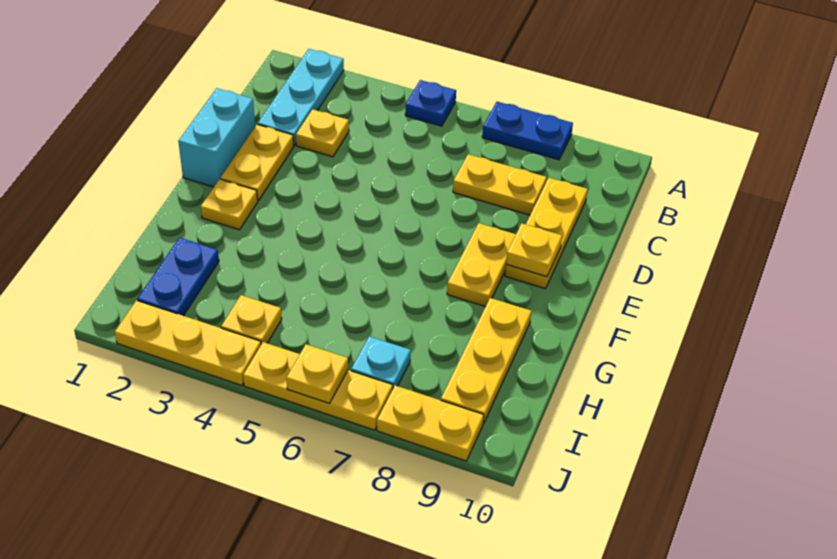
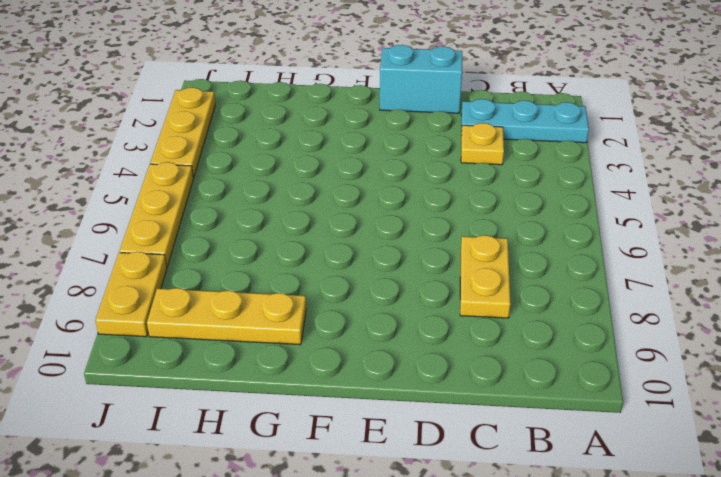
none -> blue plate A5 level 1
none -> blue plate A7:A8 level 1
none -> yellow plate C9:E9 level 1

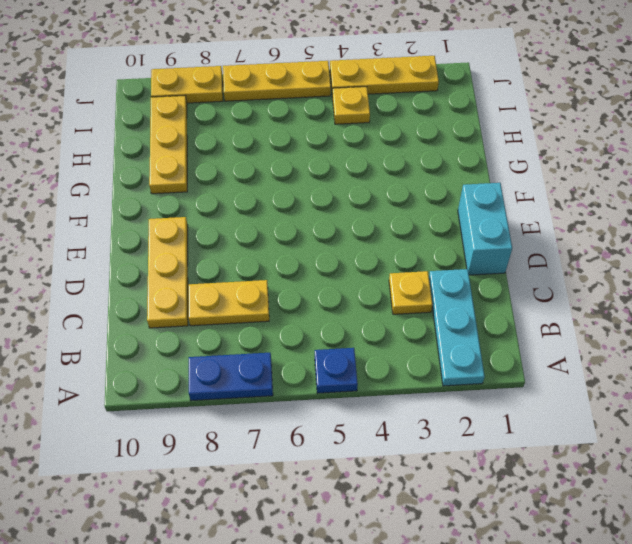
none -> yellow plate D2:E2 level 1
none -> yellow plate E8:F8 level 1
none -> yellow plate F2 level 1

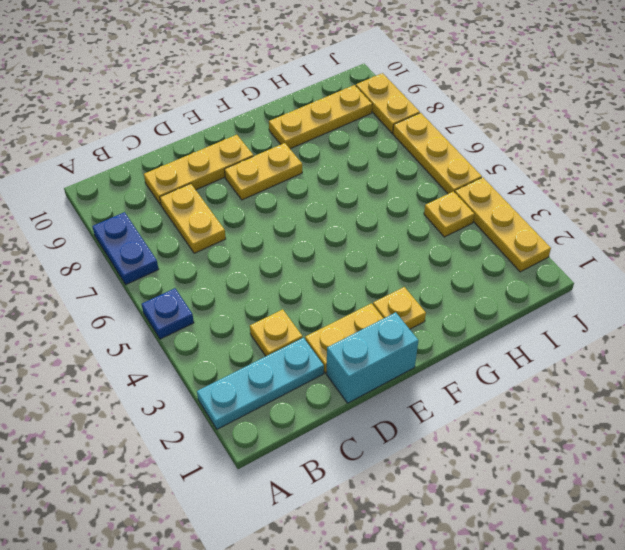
none -> blue plate H2:I2 level 1
none -> cyan plate I7 level 1
none -> yellow plate E9 level 2

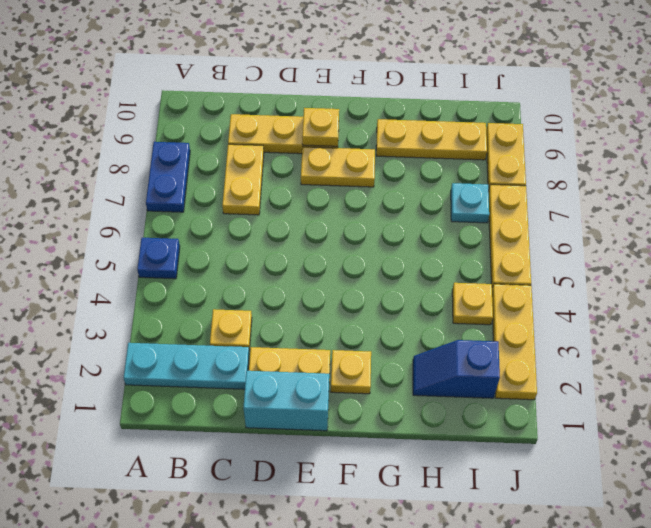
blue slope H2:I2 level 1 top I -> blue plate H2:I2 level 1
none -> yellow plate J6 level 2

